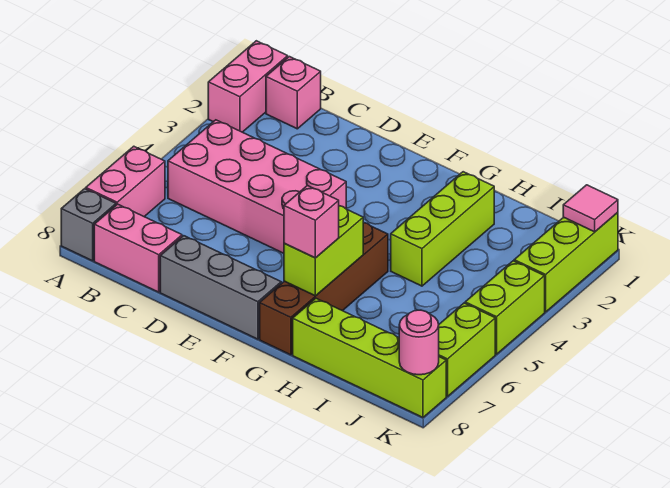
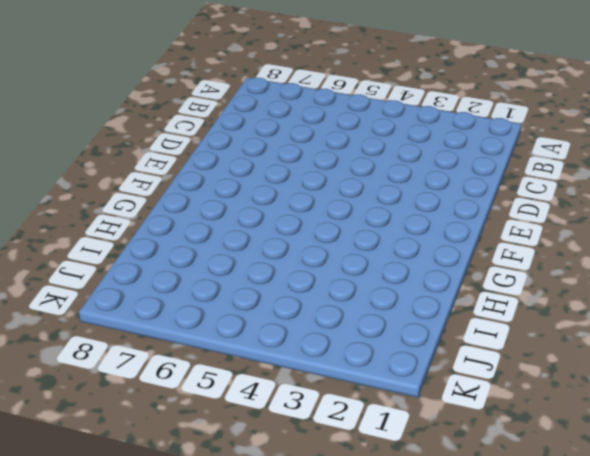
none -> pink brick A1:A2 level 1
none -> pink brick A6:A7 level 1
none -> grey brick A8 level 1

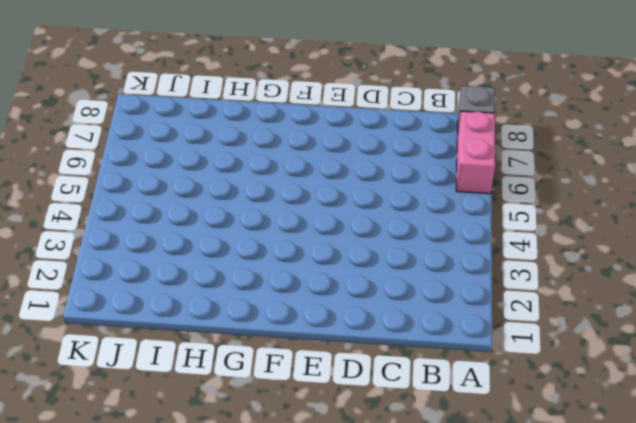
none -> pink brick A1:A2 level 1
none -> pink brick B1 level 1
none -> pink brick B4:E5 level 1

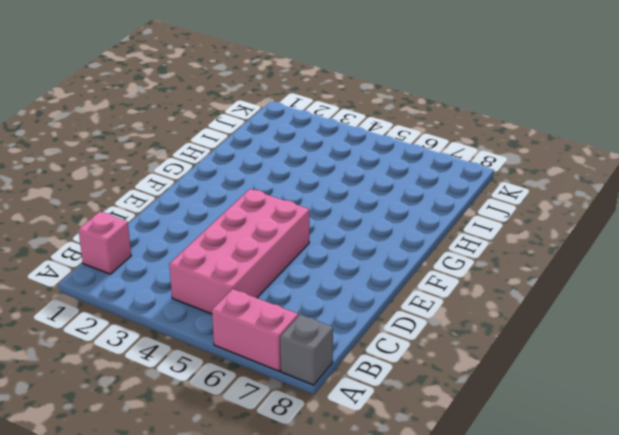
none -> pink brick A1:A2 level 1
none -> pink brick B8:C8 level 1
none -> grey brick D8:F8 level 1

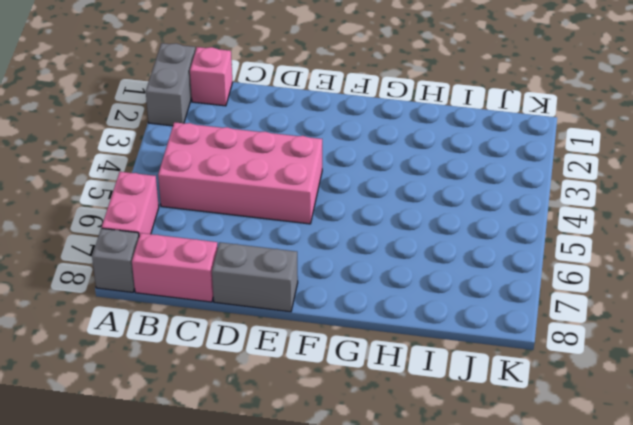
grey brick A1:A2 level 1 -> pink brick A1:A2 level 1
grey brick D8:E8 level 1 -> grey brick D8:F8 level 1
none -> brown brick G5:G8 level 1
none -> lime brick H2:H4 level 1
none -> lime brick H8:K8 level 1

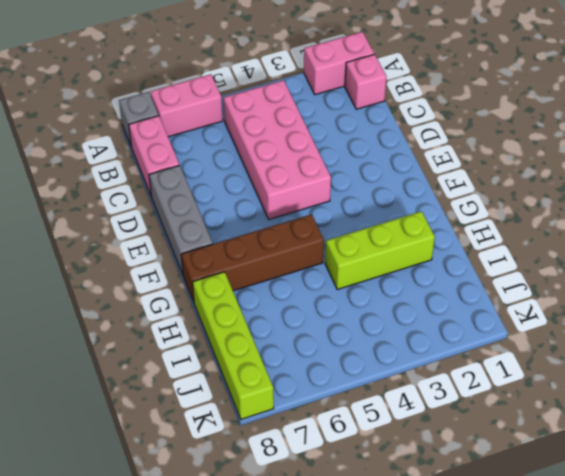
none -> lime brick K1:K3 level 1
none -> lime brick K4:K5 level 1
none -> lime brick K6:K7 level 1

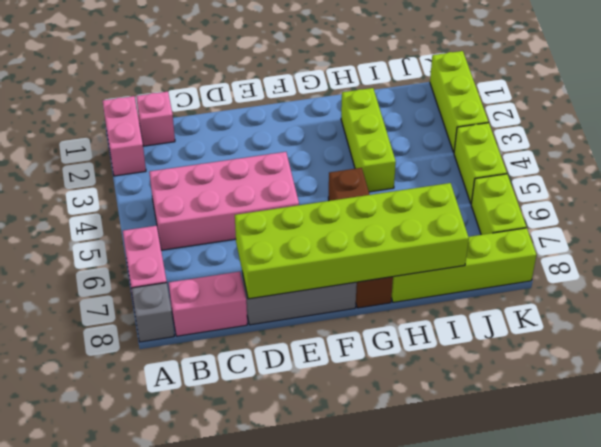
lime brick D7:I8 level 2 -> lime brick G6:G7 level 2
none -> pink tile K1 level 2
none -> pink round brick K8 level 2
none -> pink brick G7 level 3

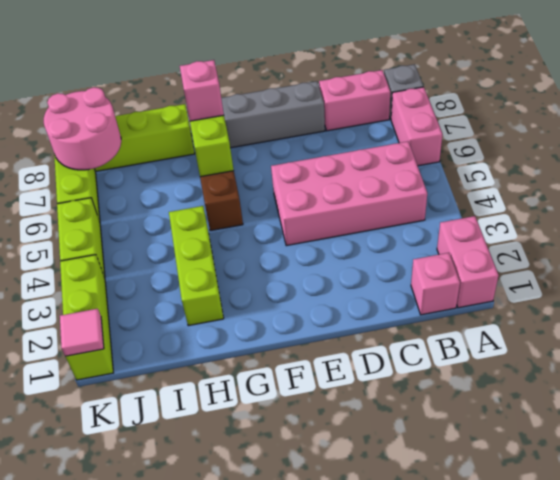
pink round brick J7:K8 level 2 -> pink round brick K8 level 2

